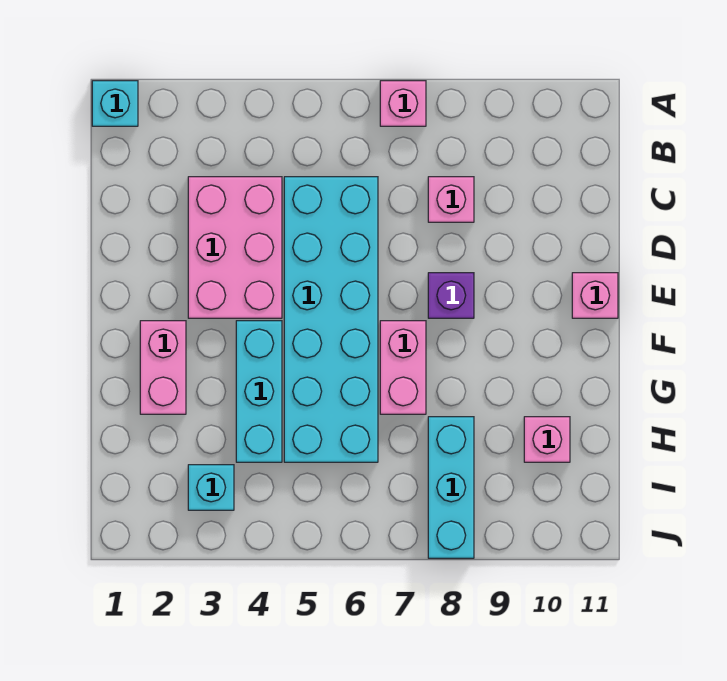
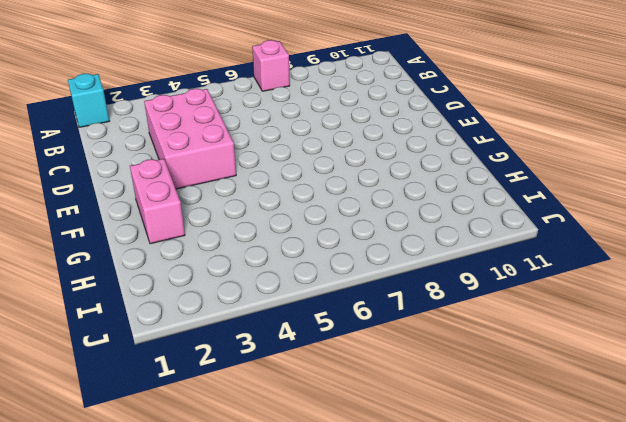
none -> cyan brick C5:H6 level 1
none -> pink brick C8 level 1
none -> purple brick E8 level 1

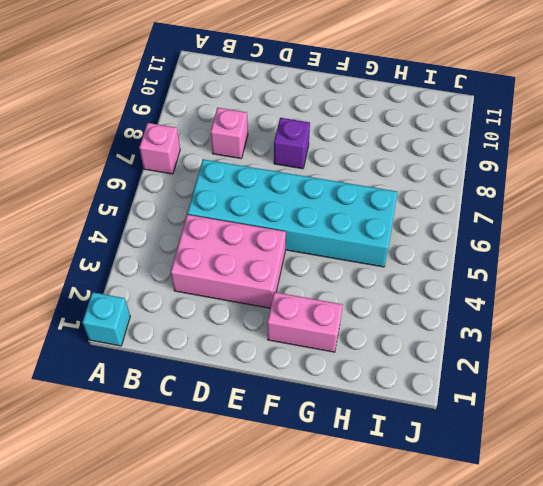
none -> pink brick E11 level 1
none -> cyan brick F4:H4 level 1
none -> pink brick F7:G7 level 1

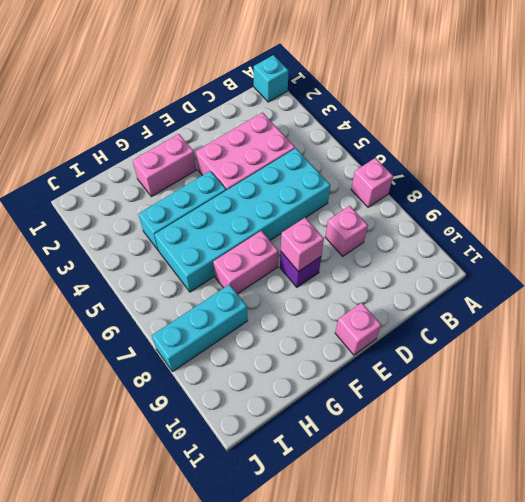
pink brick E8 level 2 -> pink brick H10 level 1
none -> cyan brick I3 level 1

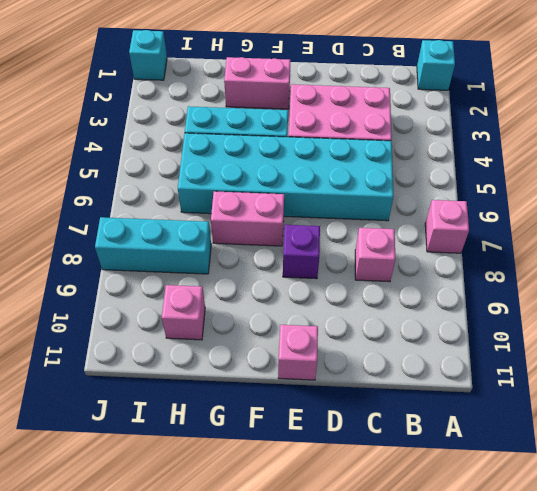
cyan brick J1 level 1 -> cyan brick I3 level 1

